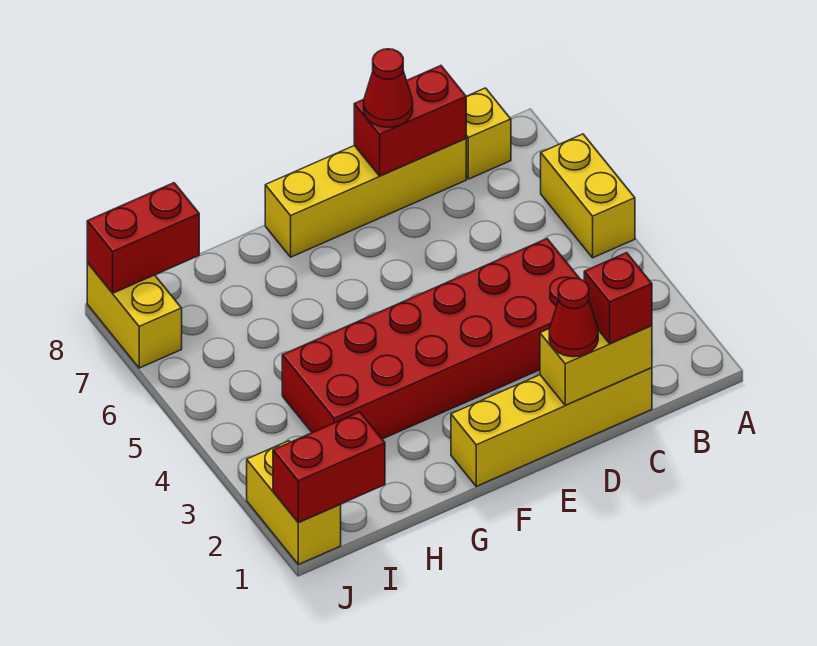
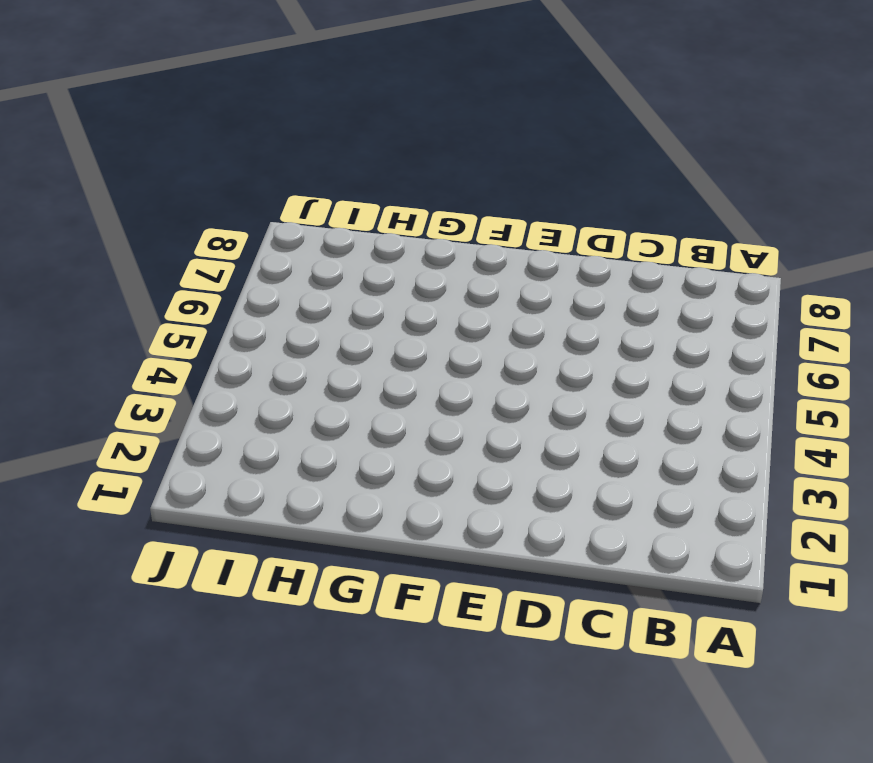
none -> yellow brick A5:A6 level 1
none -> yellow brick B8 level 1
none -> yellow brick C1:F1 level 1

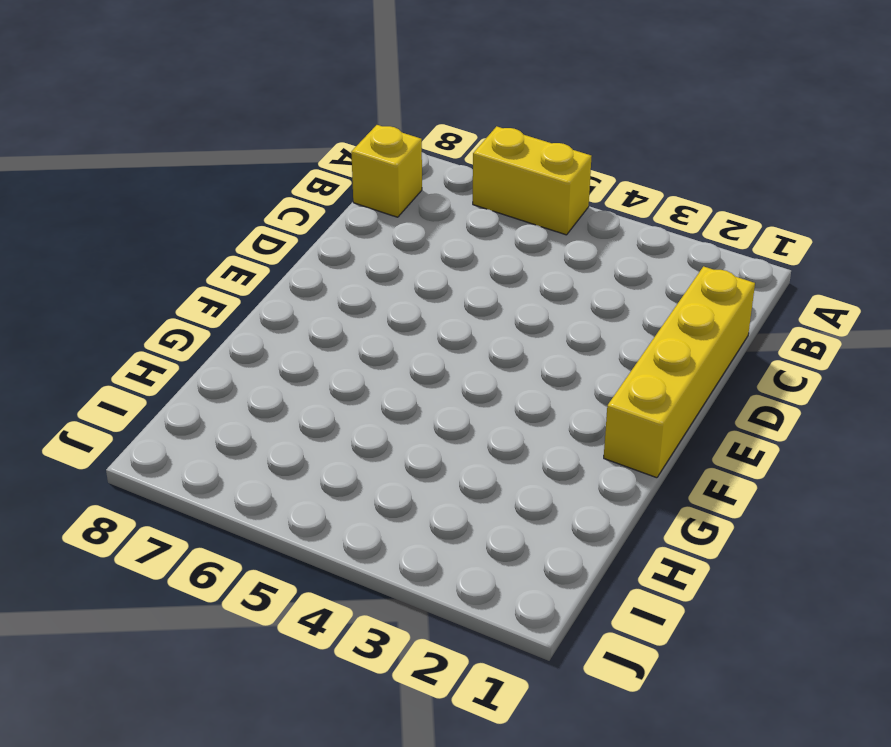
none -> red brick C3:H4 level 1
none -> yellow brick C8:F8 level 1
none -> yellow brick J1:J2 level 1

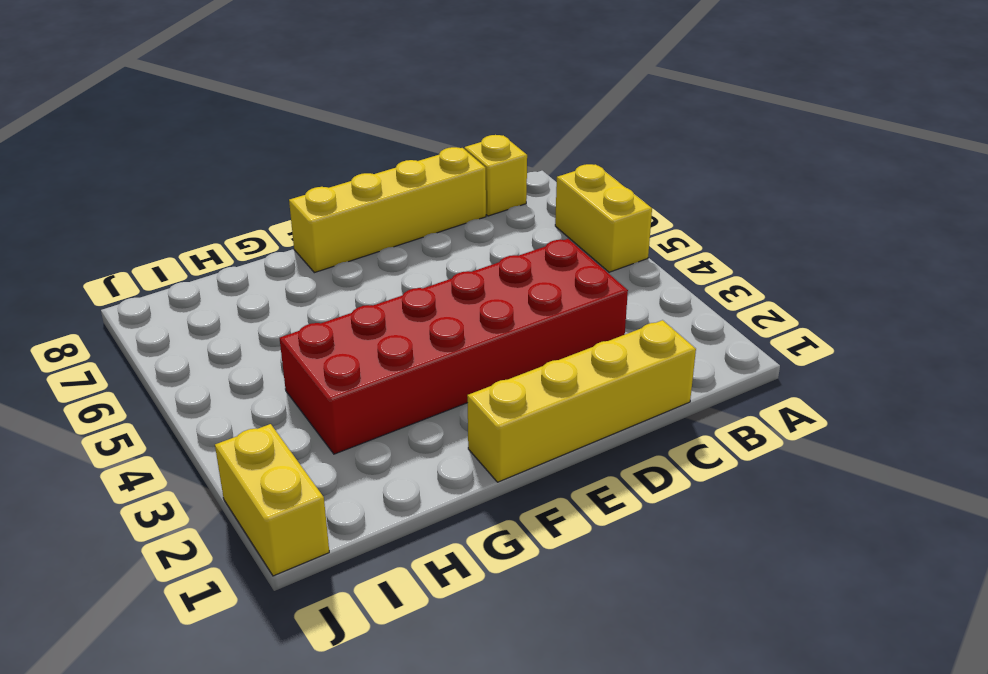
none -> yellow brick J7:J8 level 1
none -> yellow brick C1:D1 level 2
none -> red brick C8:D8 level 2

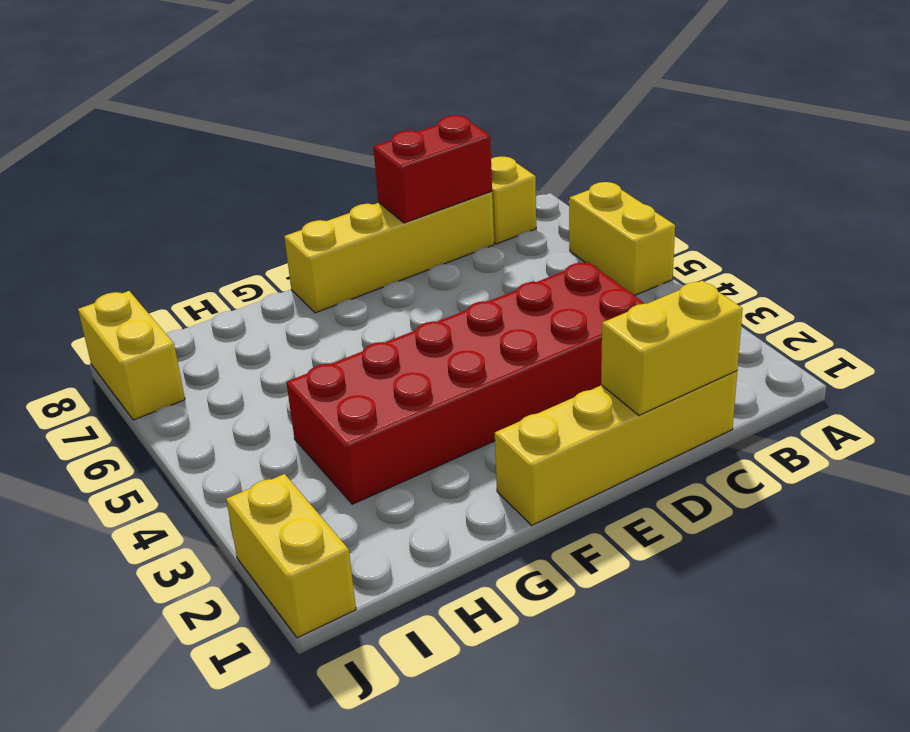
none -> red brick I1:J1 level 2
none -> red brick I8:J8 level 2
none -> red brick C1 level 3

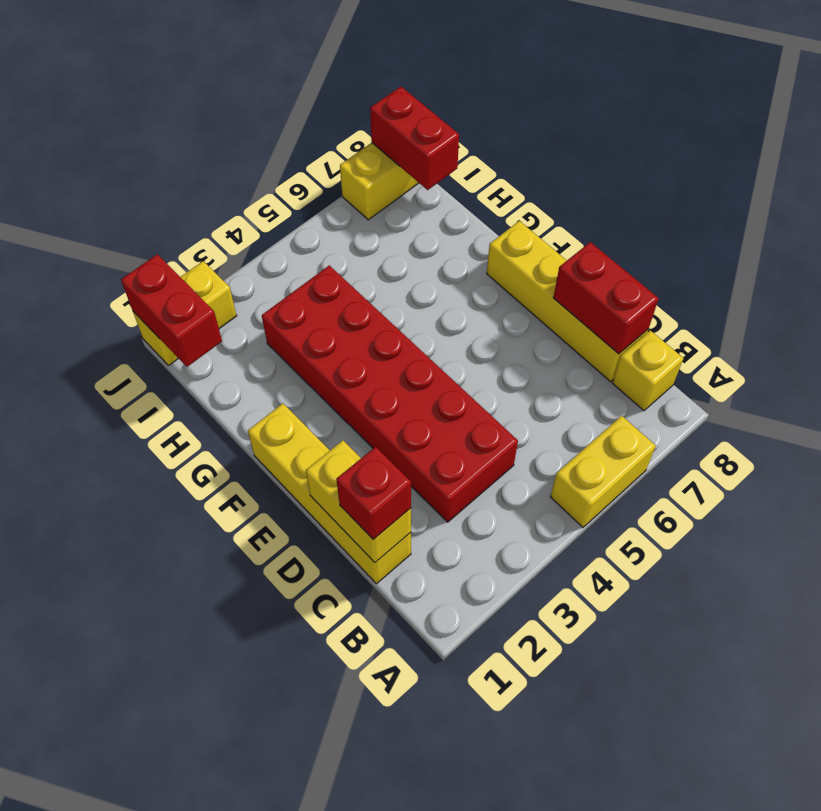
none -> red cone D1 level 3
none -> red cone D8 level 3

